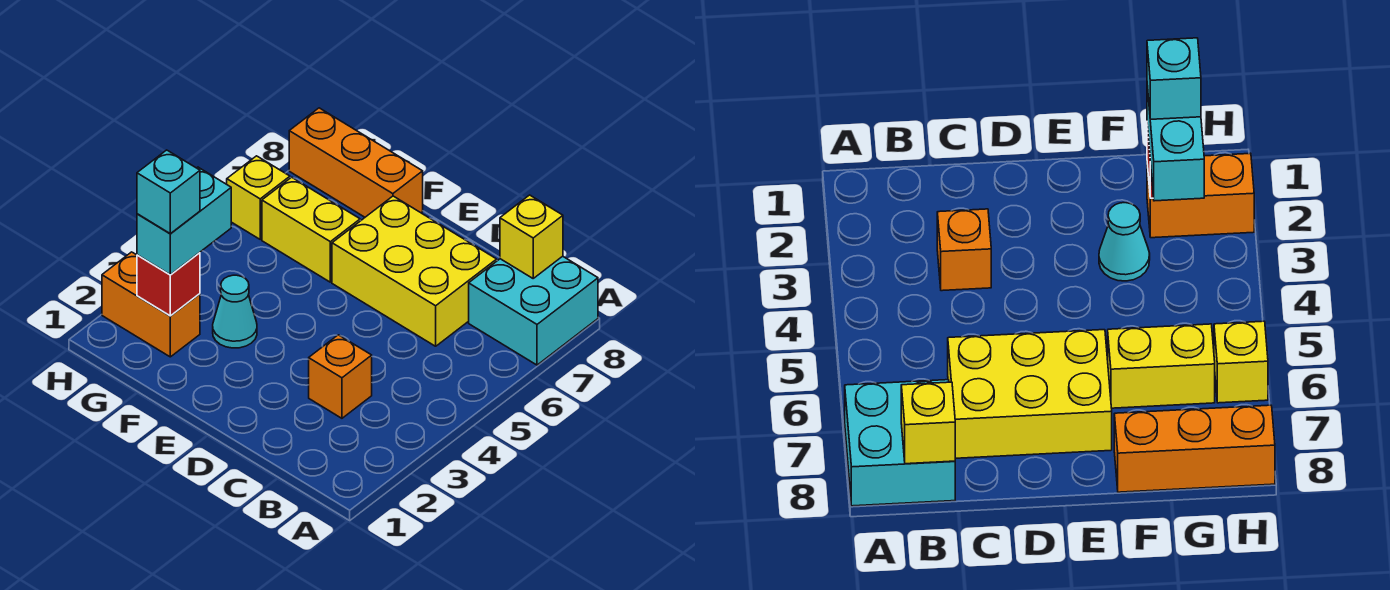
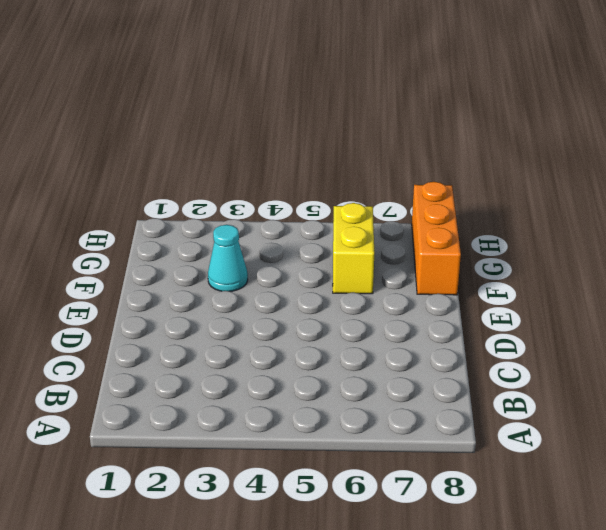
none -> cyan brick A7:B8 level 1
none -> orange brick C3 level 1
none -> yellow brick C6:E7 level 1

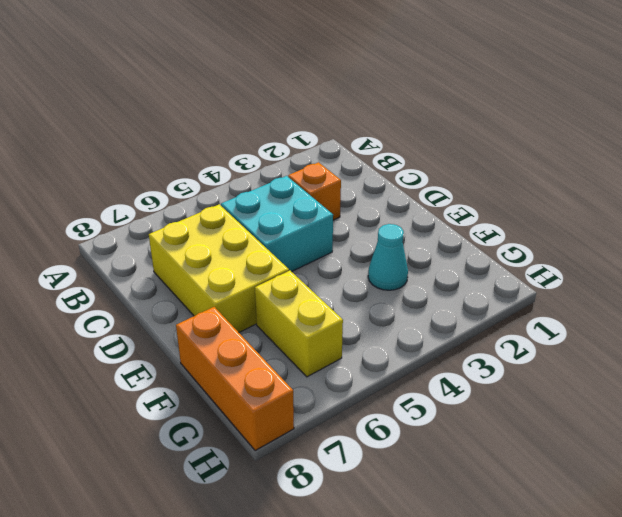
cyan brick C4:D5 level 1 -> cyan brick A7:B8 level 1
none -> orange brick G2:H2 level 1
none -> yellow brick H6 level 1
none -> yellow brick B8 level 2

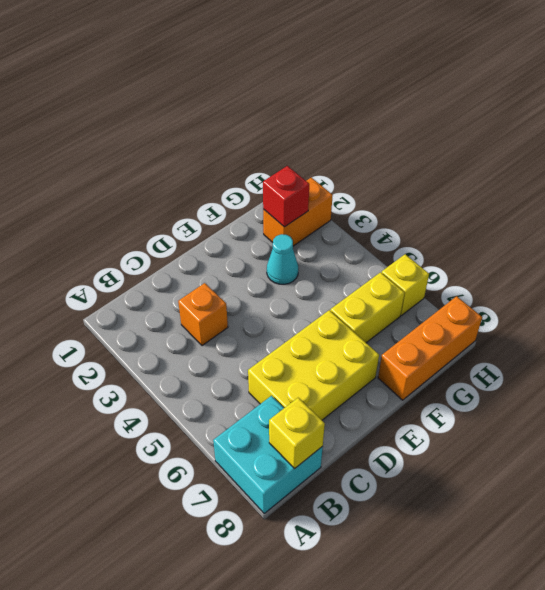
none -> cyan brick G2:G3 level 3
none -> cyan brick G2 level 4

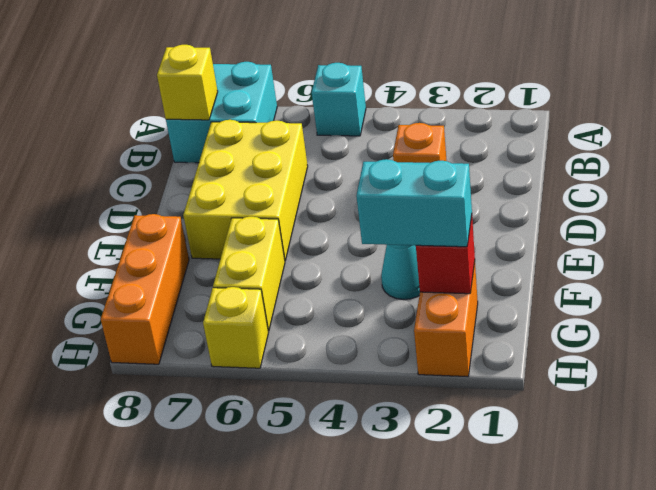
cyan brick A5 level 1 -> cyan brick G2 level 4

